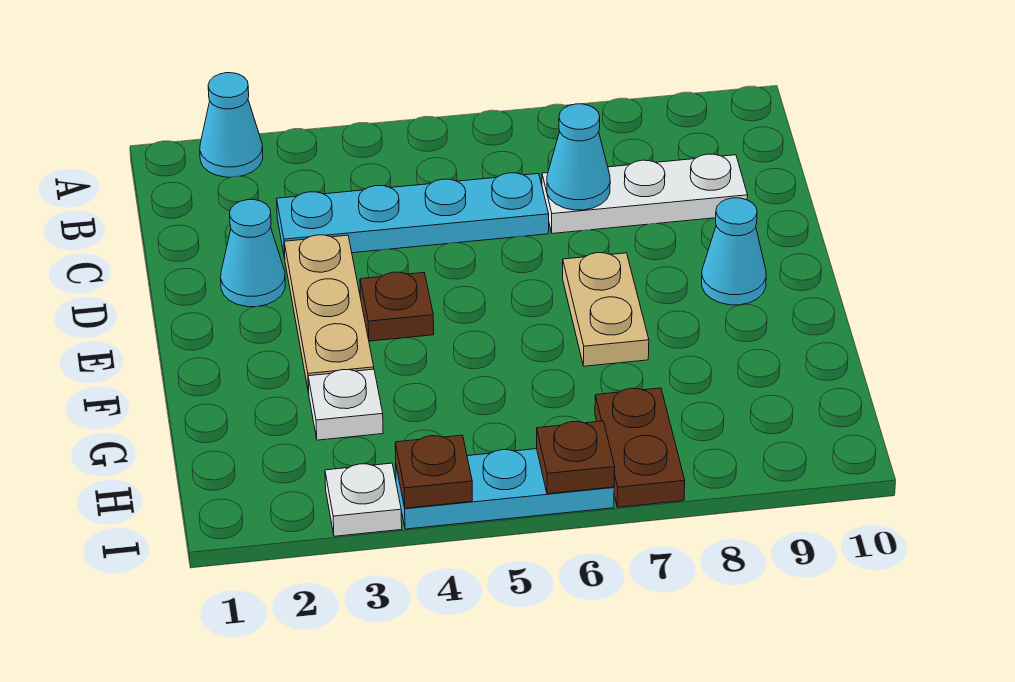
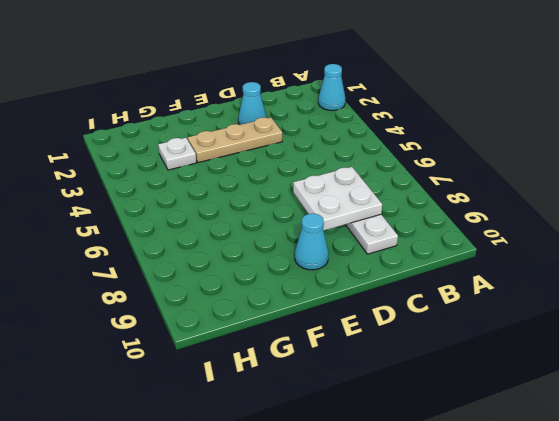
white plate C7:D8 level 2 -> cyan cone C7 level 2
none -> cyan plate C3:C6 level 1
none -> brown plate E4 level 1
none -> tan plate E7:F7 level 1

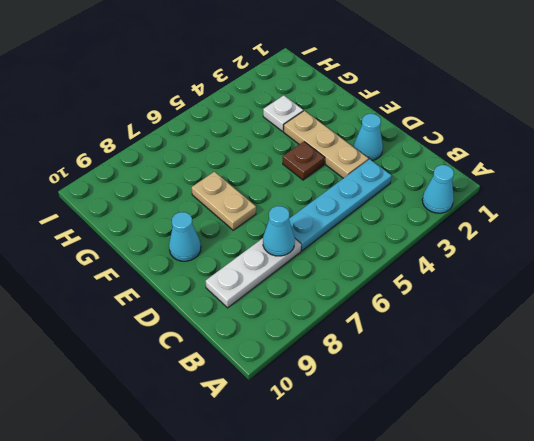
none -> brown plate H7:I7 level 1
none -> white plate I3 level 1
none -> cyan plate I4:I6 level 1

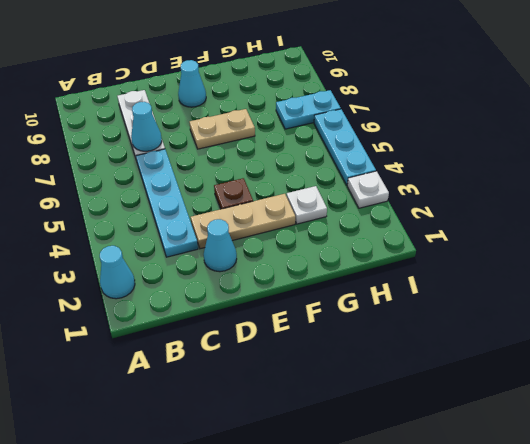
cyan plate H7:I7 level 1 -> brown plate H7:I7 level 1
none -> brown plate I4 level 2
none -> brown plate I6 level 2

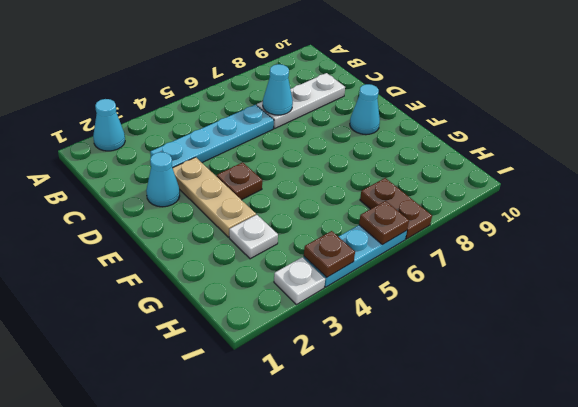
none -> tan plate E7:F7 level 1

